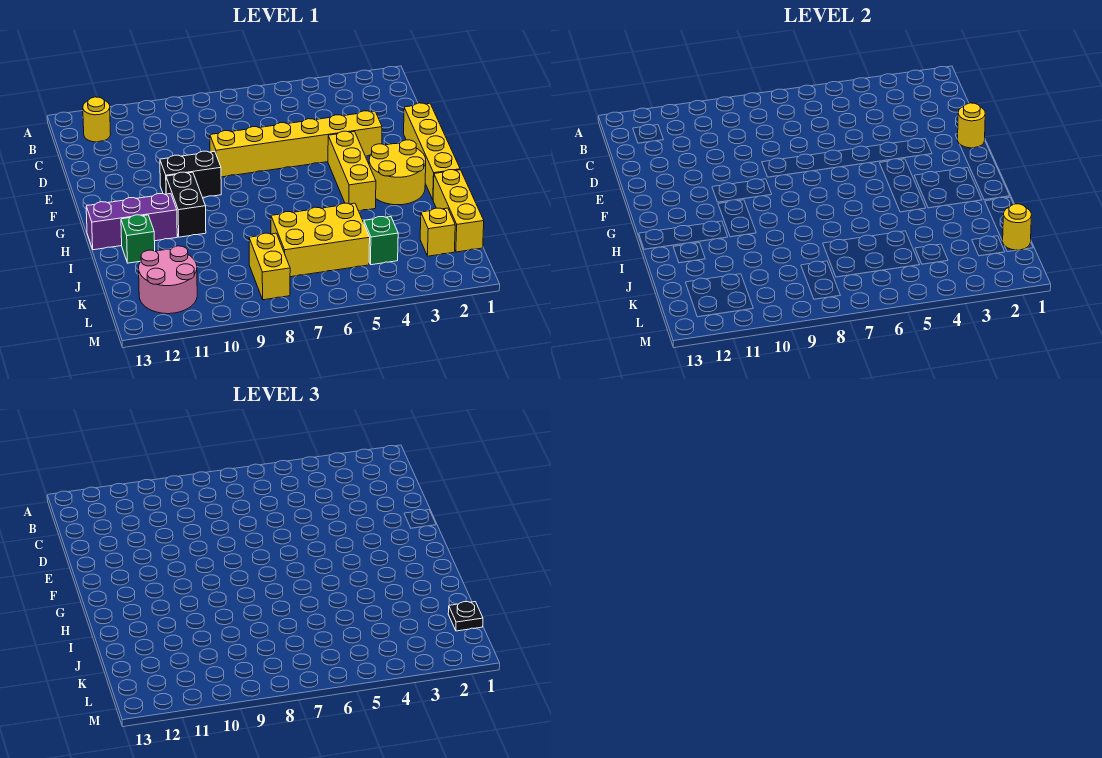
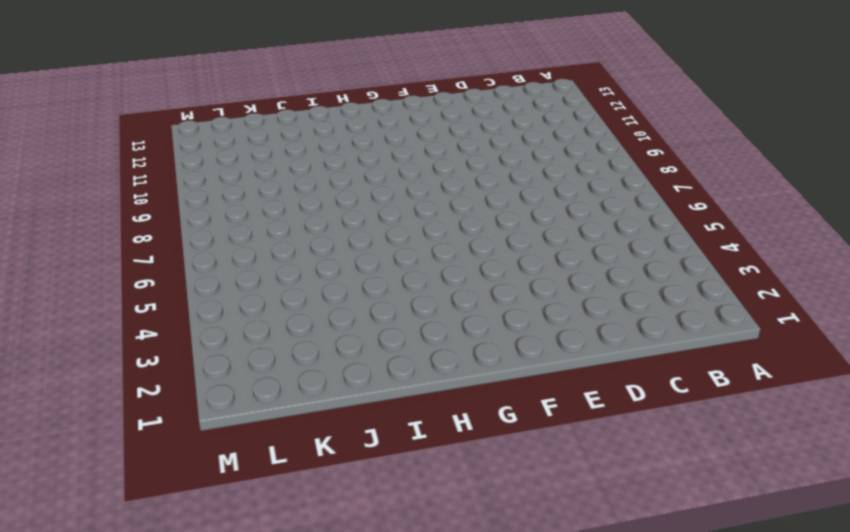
none -> yellow round brick B12 level 1
none -> yellow brick E1:H1 level 1
none -> yellow brick E3:E8 level 1

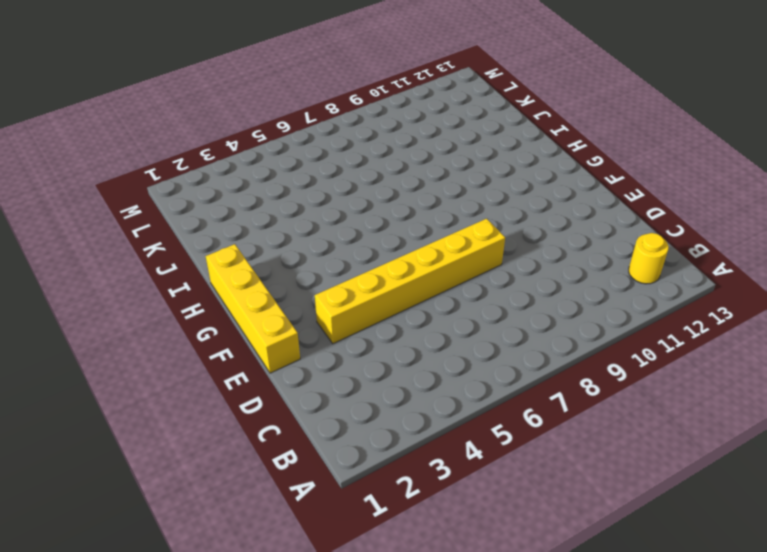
none -> yellow brick F4:H4 level 1
none -> black brick F9:F10 level 1
none -> yellow round brick G2:H3 level 1

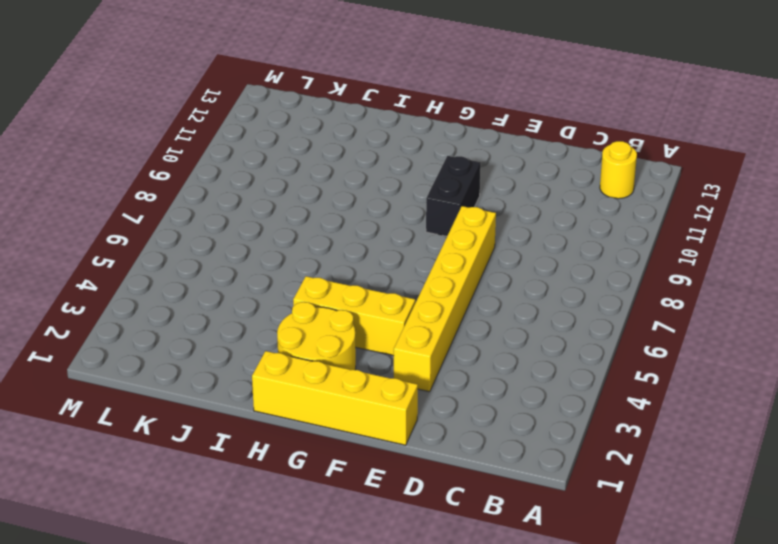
none -> black brick G10:H10 level 1
none -> purple brick H11:H13 level 1
none -> yellow brick I1:K1 level 1

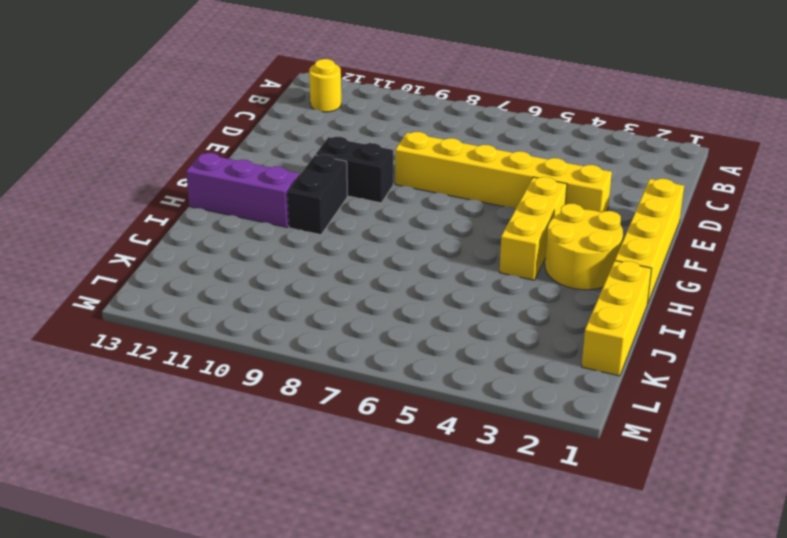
none -> green brick I12 level 1
none -> yellow brick J5:K7 level 1
none -> yellow brick K2 level 1

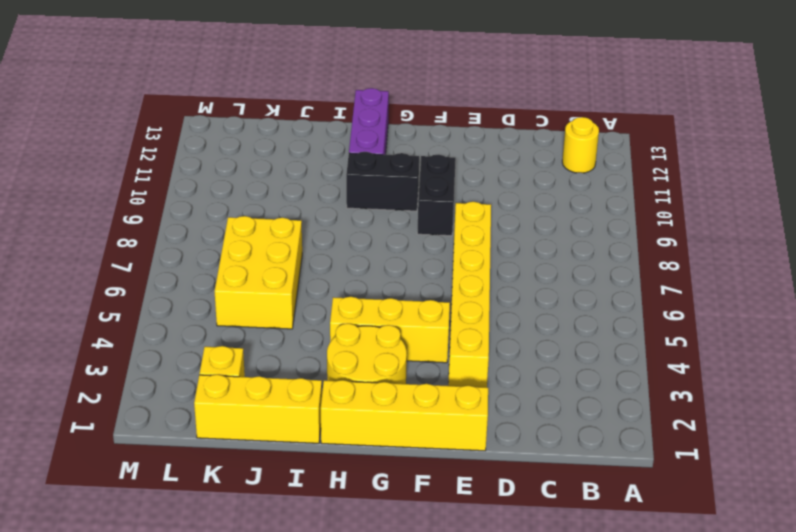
none -> green brick I12 level 1
none -> green brick K4 level 1
none -> yellow brick K8:L8 level 1

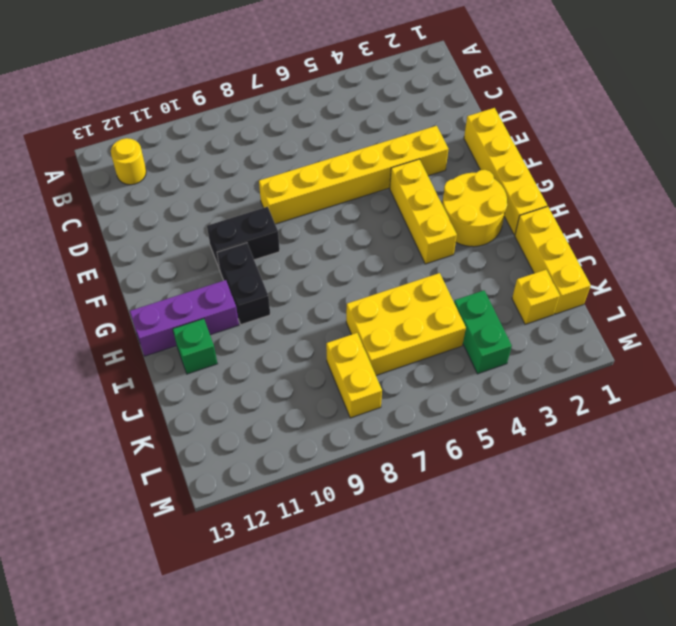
green brick K4:L4 level 1 -> green brick K4 level 1
none -> pink round brick K11:L12 level 1
none -> yellow round brick E1 level 2
none -> yellow round brick K1 level 2

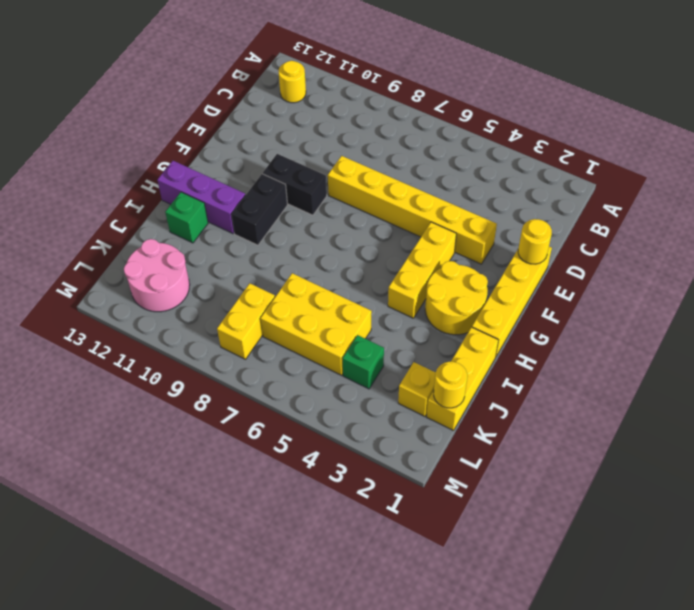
none -> black plate K1 level 3

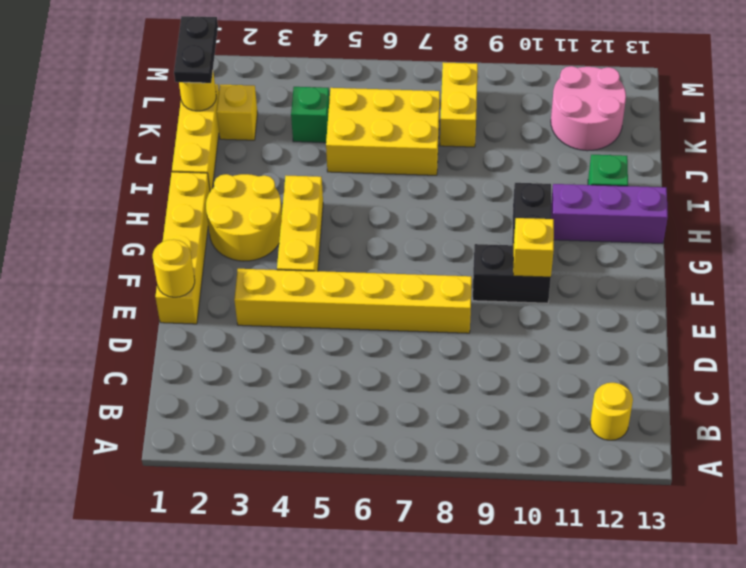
yellow brick F10 level 2 -> none
black plate K1:L1 level 3 -> black plate K1 level 3

